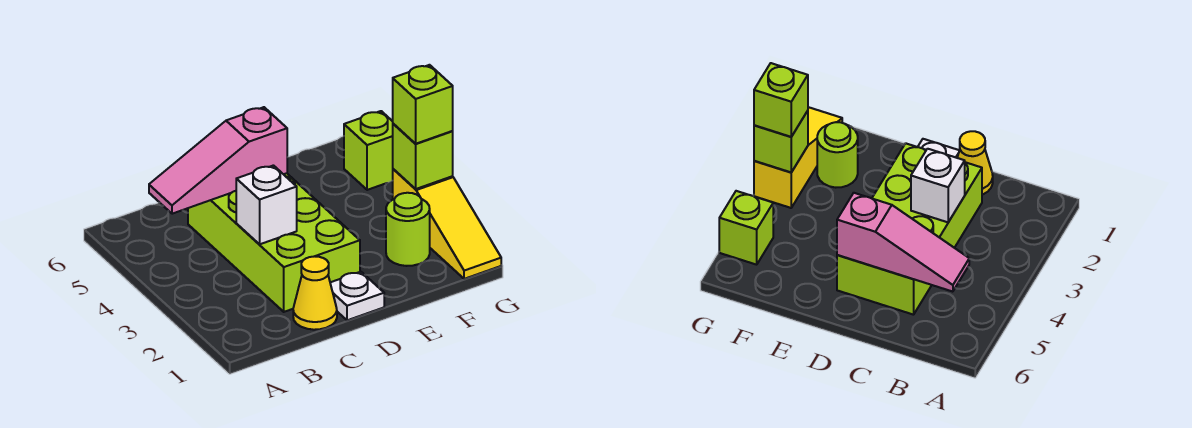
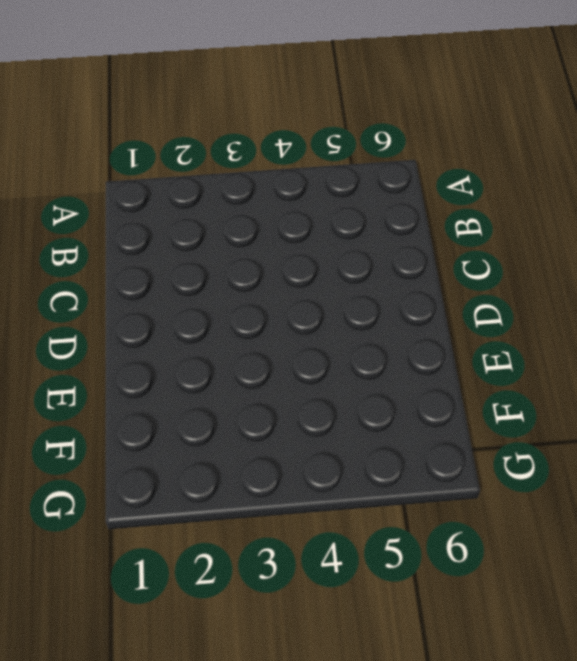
none -> yellow cone C1 level 1
none -> lime brick C2:D5 level 1

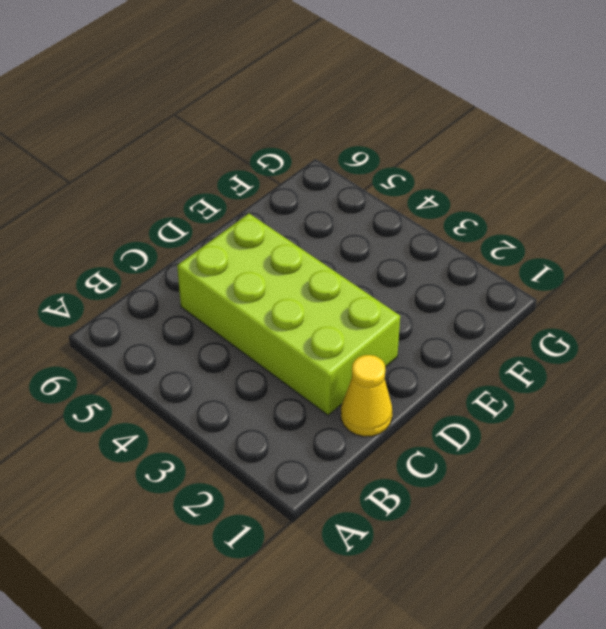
none -> white plate D1 level 1
none -> lime round brick F2 level 1

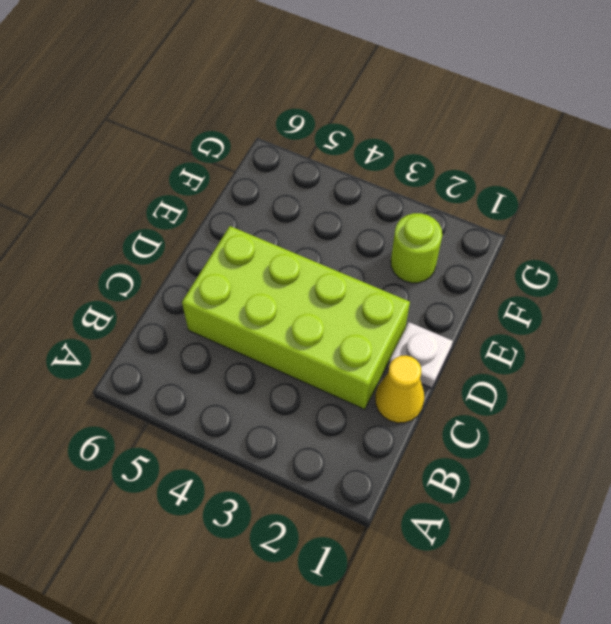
none -> yellow slope G1:G3 level 1 top 3
none -> lime brick G5 level 1

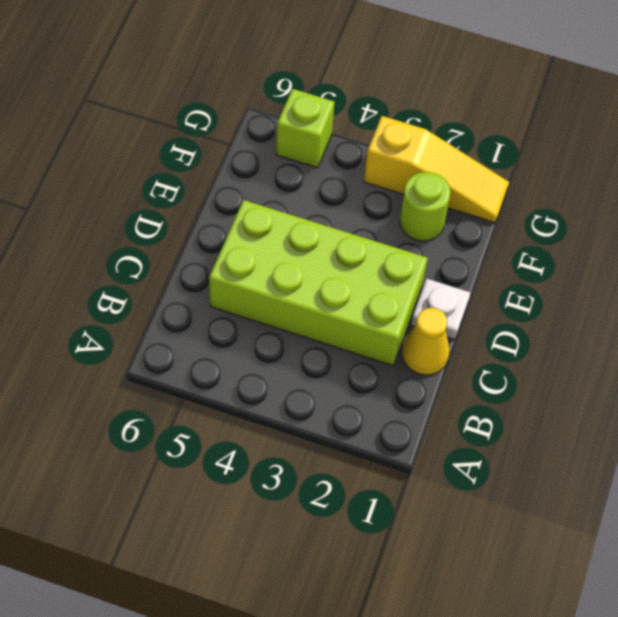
none -> pink slope B5:D5 level 2 top D
none -> white brick C3 level 2

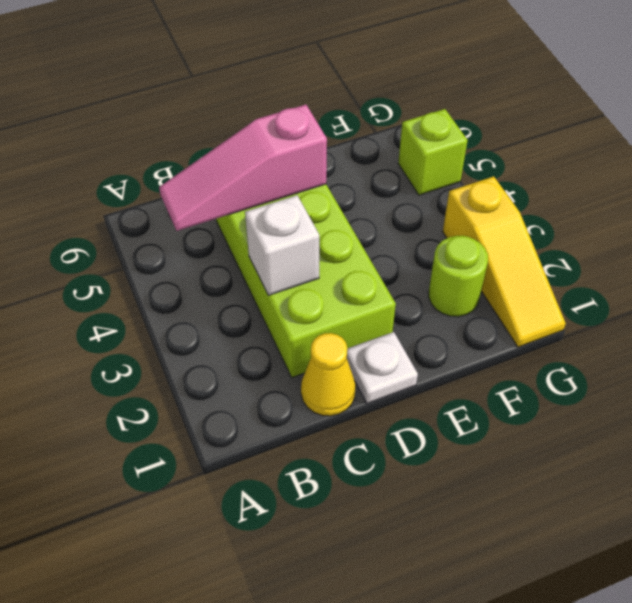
none -> lime brick G3 level 2
none -> lime brick G3 level 3

